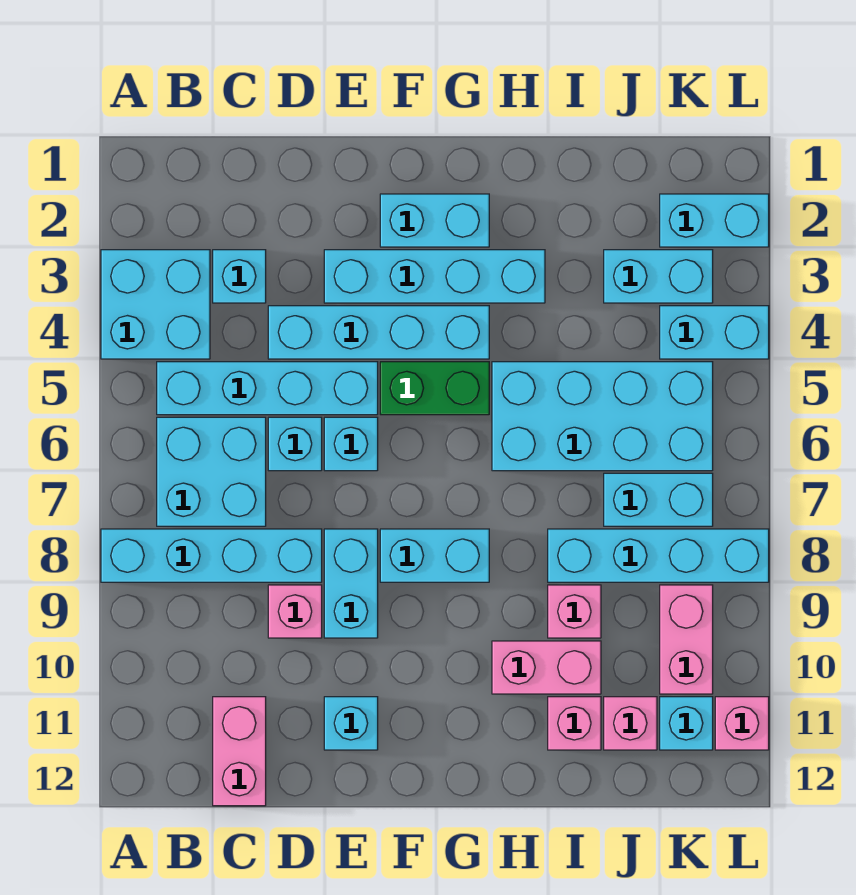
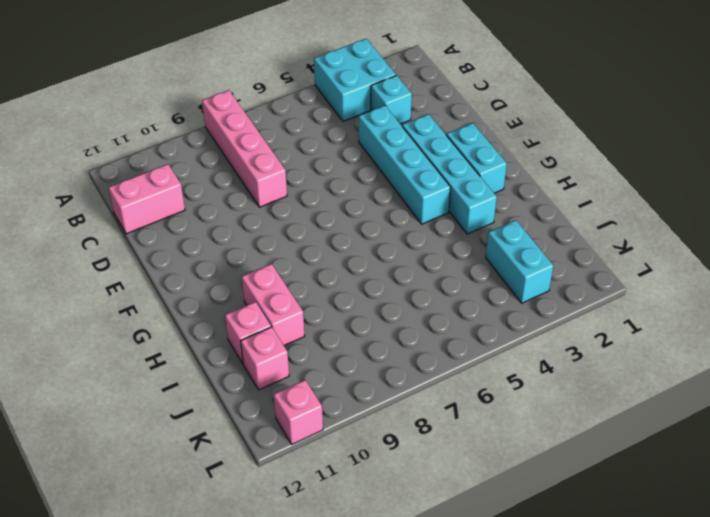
pink brick A8:D8 level 1 -> cyan brick A8:D8 level 1
none -> cyan brick B5:E5 level 1
none -> cyan brick B6:C7 level 1
none -> cyan brick D6 level 1

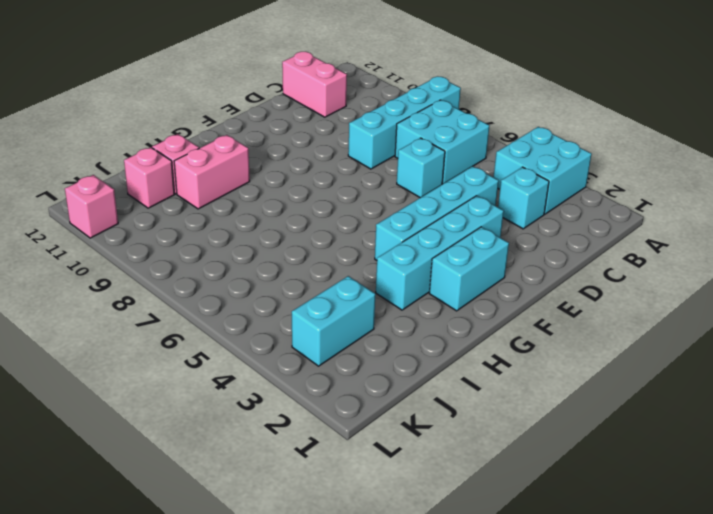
none -> cyan brick B5:E5 level 1
none -> pink brick D9 level 1
none -> cyan brick E6 level 1

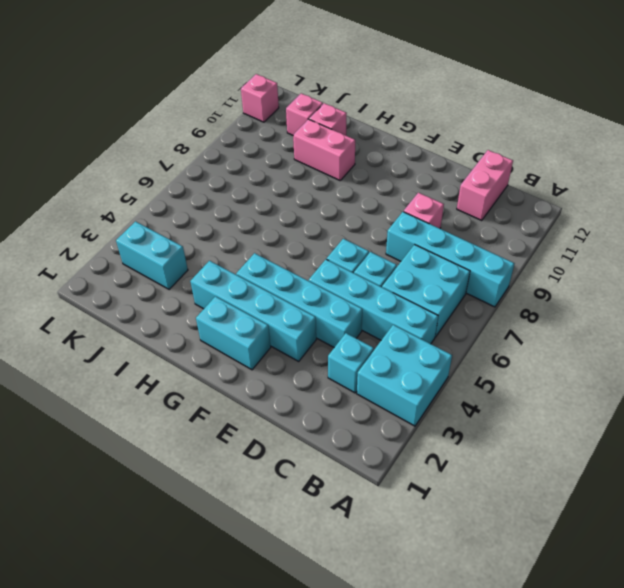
none -> cyan brick E8:E9 level 1
none -> cyan brick E11 level 1
none -> green brick F5:G5 level 1

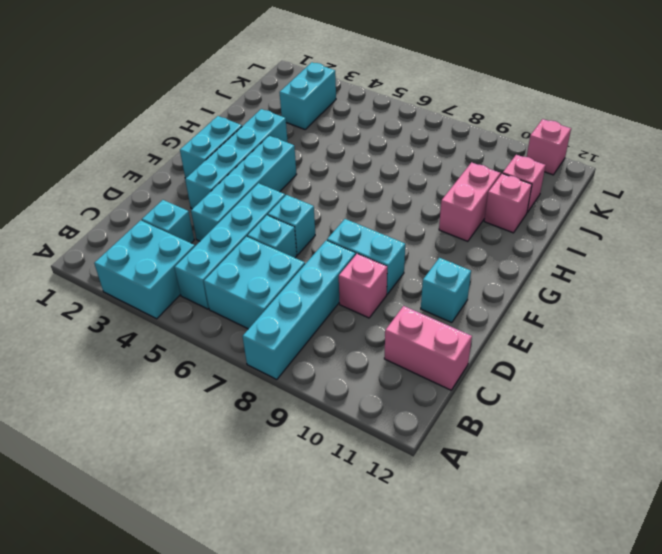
none -> green brick F5:G5 level 1
none -> cyan brick F8:G8 level 1
none -> cyan brick H5:K6 level 1

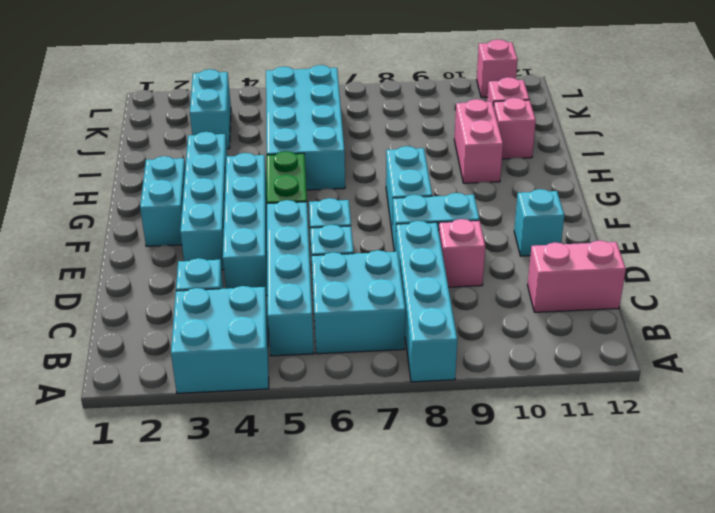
none -> cyan brick I8:L8 level 1
none -> pink brick I9 level 1
none -> cyan brick J7:K7 level 1

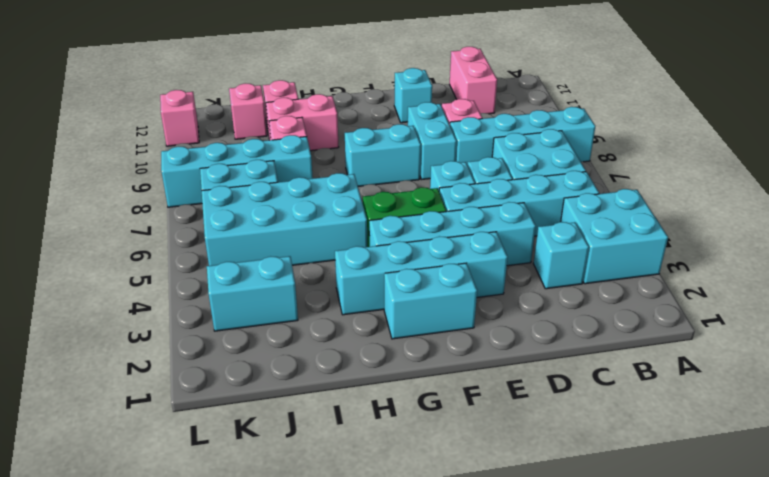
none -> cyan brick K2:L2 level 1
none -> cyan brick K4:L4 level 1
none -> pink brick K9:K10 level 1

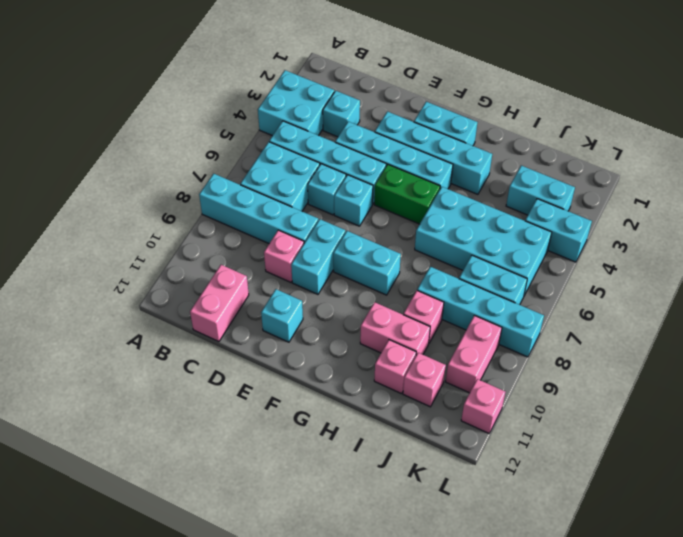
none -> cyan brick K2:L2 level 1
none -> cyan brick K11 level 1

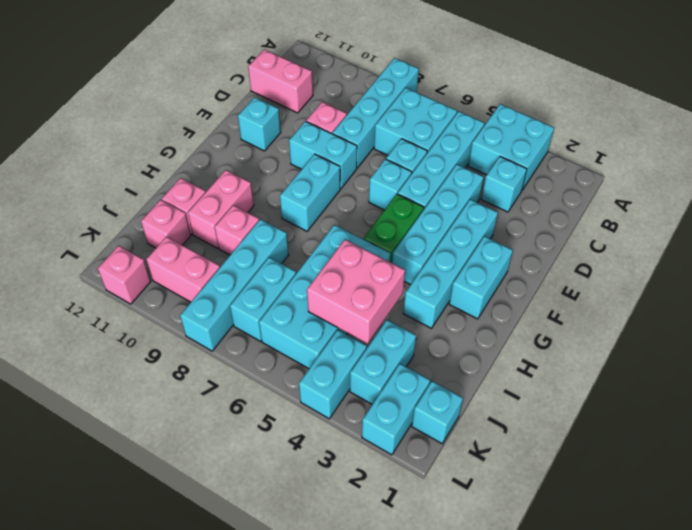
pink brick I4:J5 level 2 -> none
cyan brick K1 level 1 -> cyan brick K11 level 1

